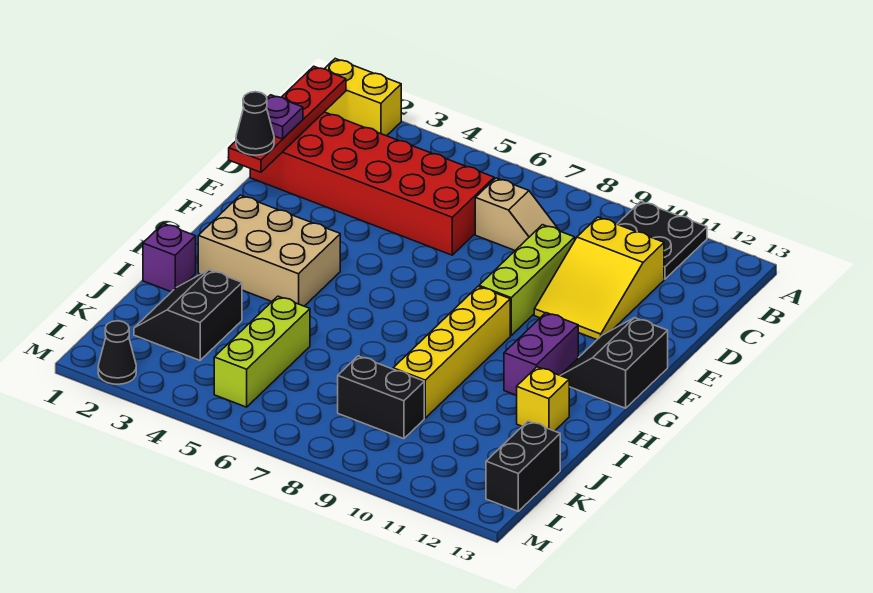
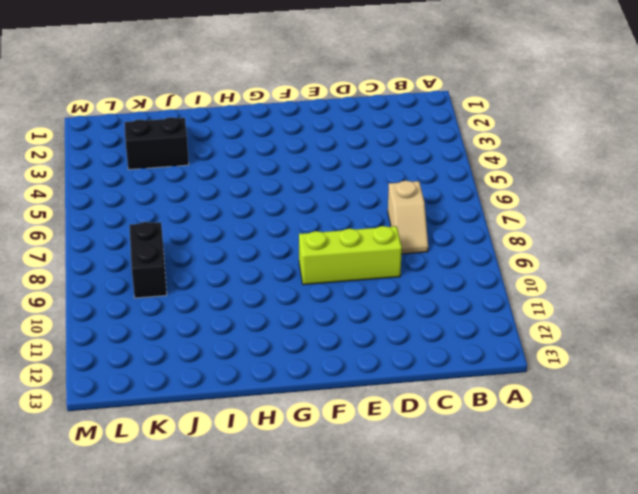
none -> yellow brick A1:A2 level 1
none -> black plate A10:B11 level 1
none -> red brick C1:D6 level 1

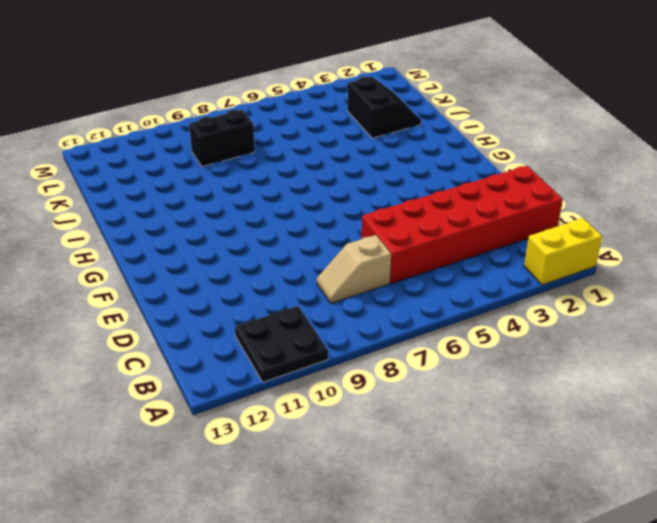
none -> yellow slope C10:E11 level 1 top C
none -> lime brick D9:F9 level 1
none -> black slope F12:G13 level 1 top 13

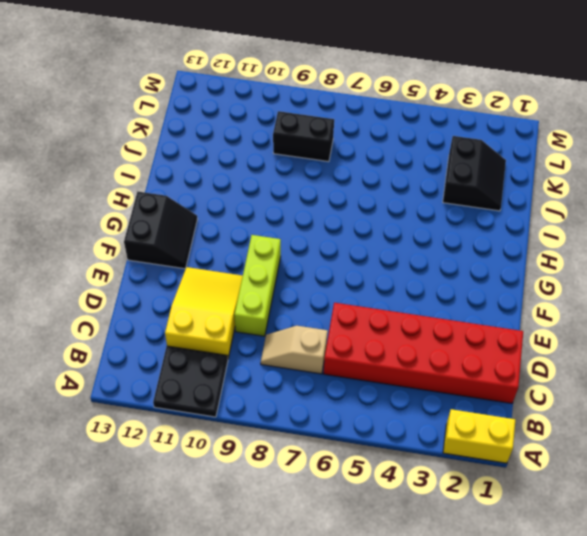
none -> tan brick G2:H4 level 1
none -> yellow brick G9:J9 level 1
none -> purple brick G11:H11 level 1

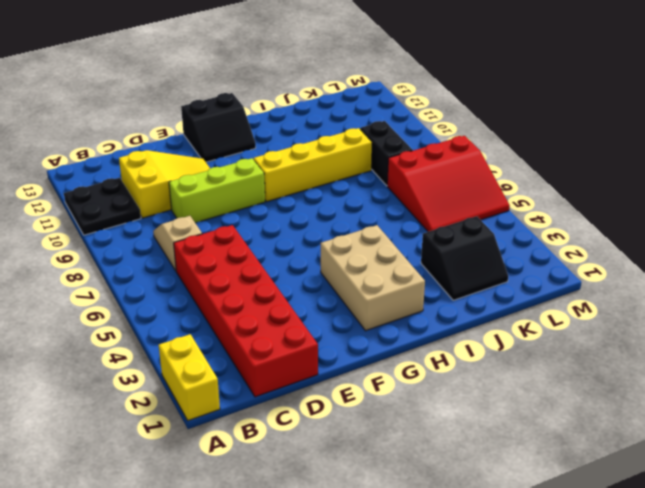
red slope K5:M7 level 1 top 7 -> lime brick J5:L5 level 1
none -> purple brick G11:H11 level 1
none -> purple brick I1 level 1
none -> yellow brick I12 level 1

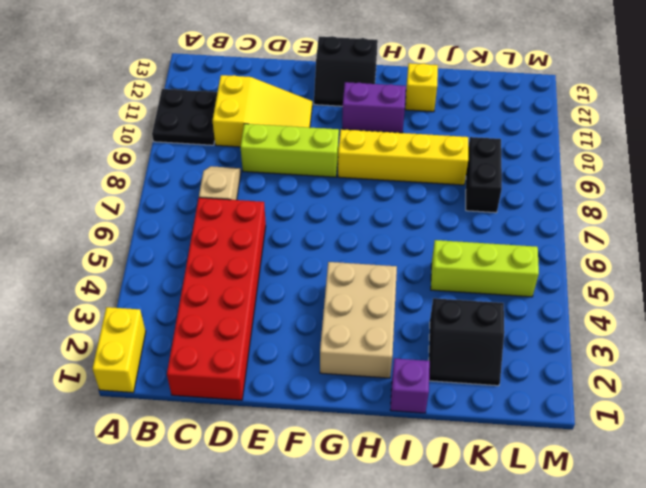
none -> black brick K13:L13 level 1
none -> black cone M2 level 1
none -> red plate B1:E1 level 2

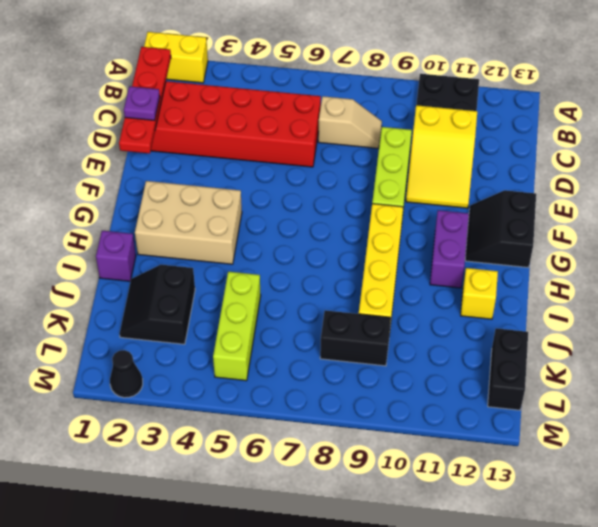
none -> black cone E1 level 3

